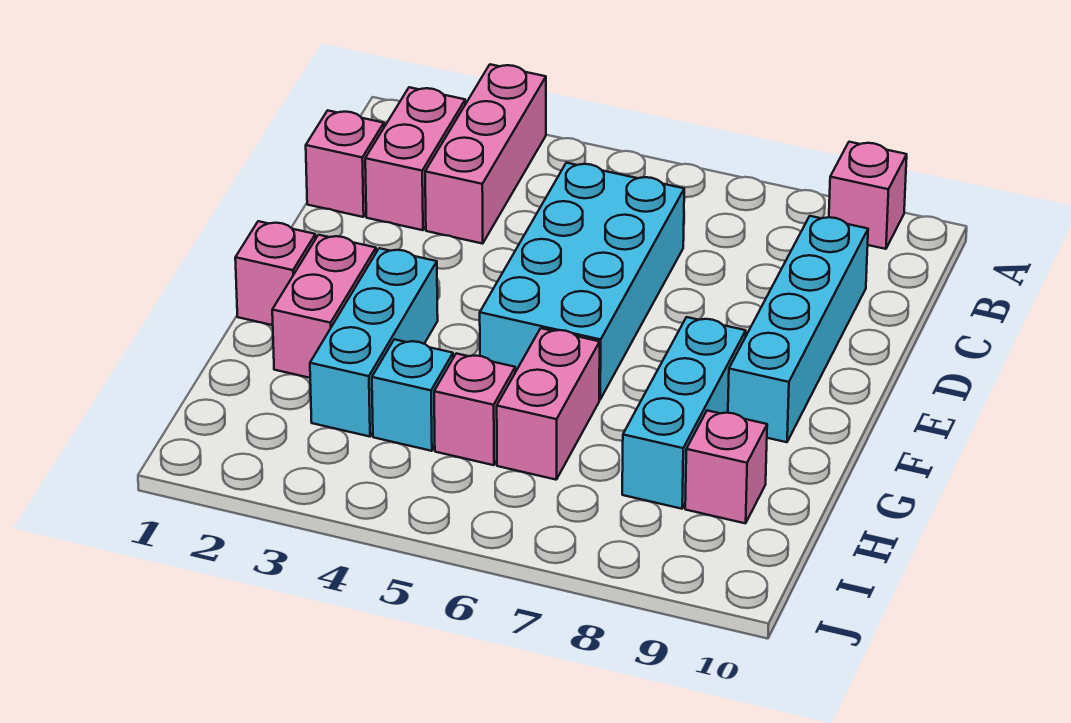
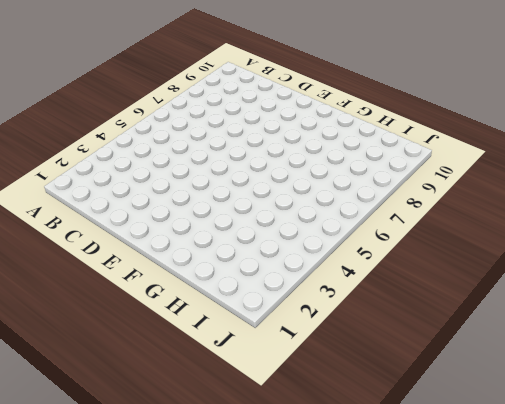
none -> pink brick A3:C3 level 1
none -> pink brick A9 level 1
none -> pink brick B2:C2 level 1

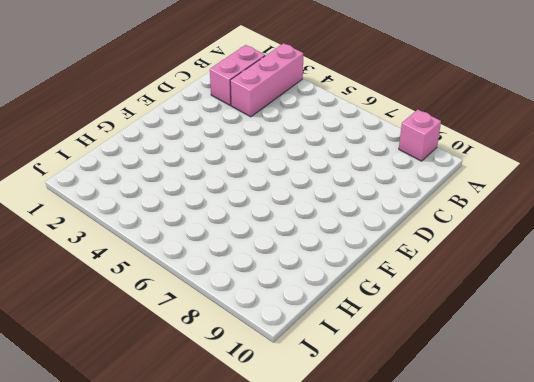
none -> pink brick C1 level 1
none -> cyan brick C5:F6 level 1
none -> cyan brick C9:F9 level 1

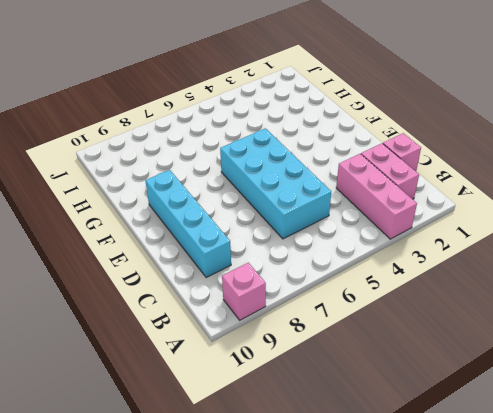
none -> pink brick F1 level 1
none -> pink brick F2:G2 level 1
none -> cyan brick F3:H3 level 1

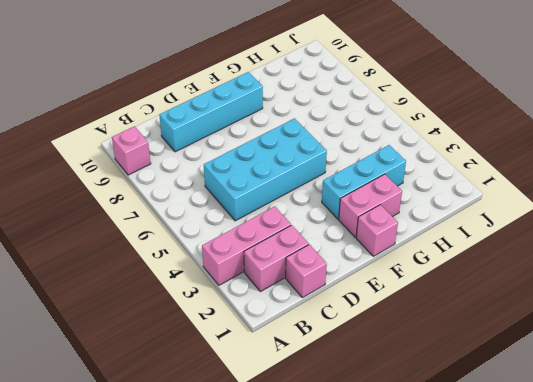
none -> cyan brick F8:H8 level 1
none -> pink brick G6:H6 level 1
none -> cyan brick H4 level 1

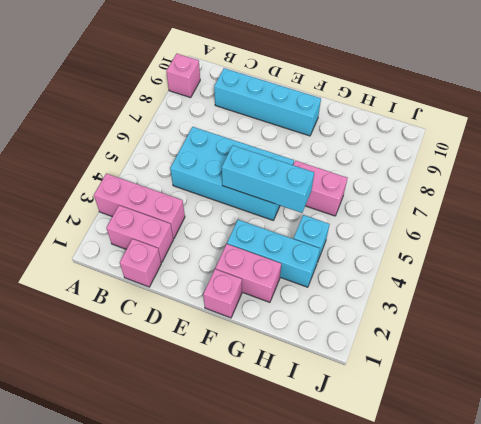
cyan brick E5:G5 level 2 -> cyan brick F8:H8 level 1
none -> pink brick H5 level 1
none -> pink brick H9 level 1

